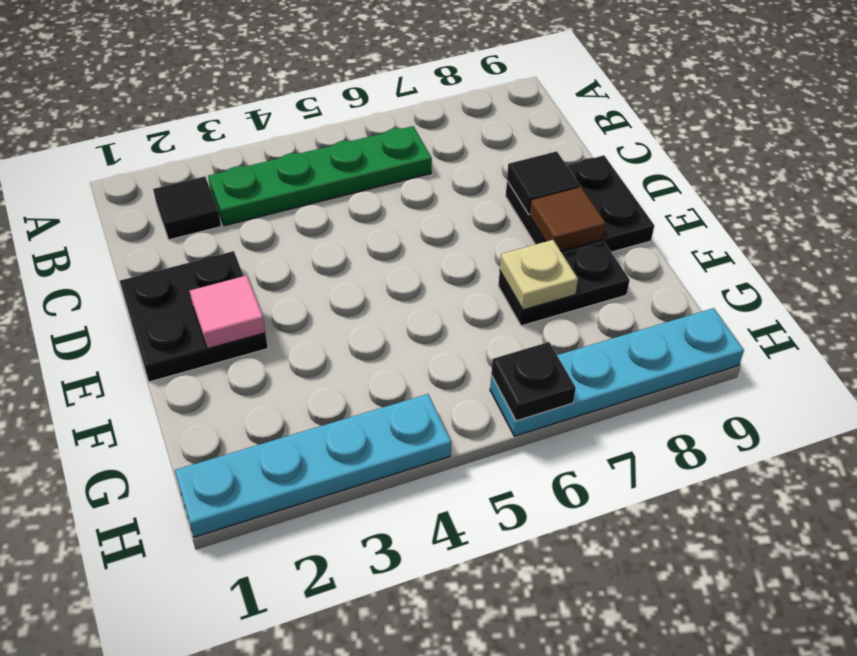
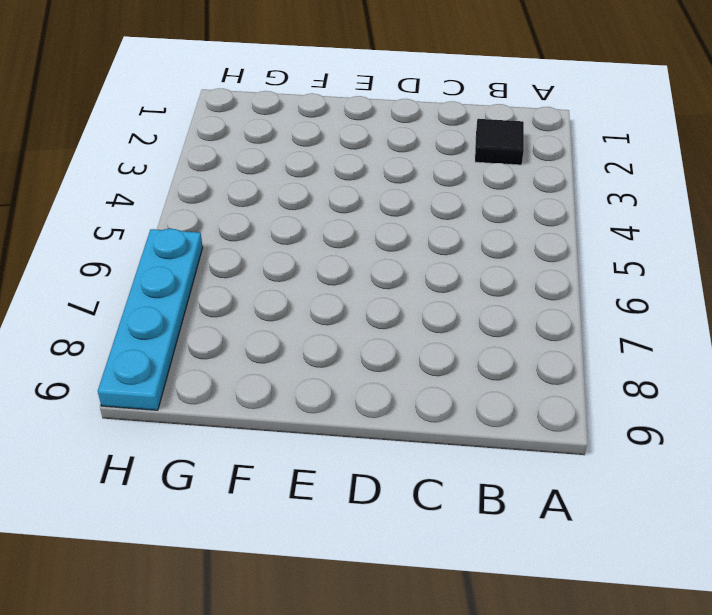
none -> green plate B3:B6 level 1
none -> black plate D1:E2 level 1
none -> black plate D8:E9 level 1

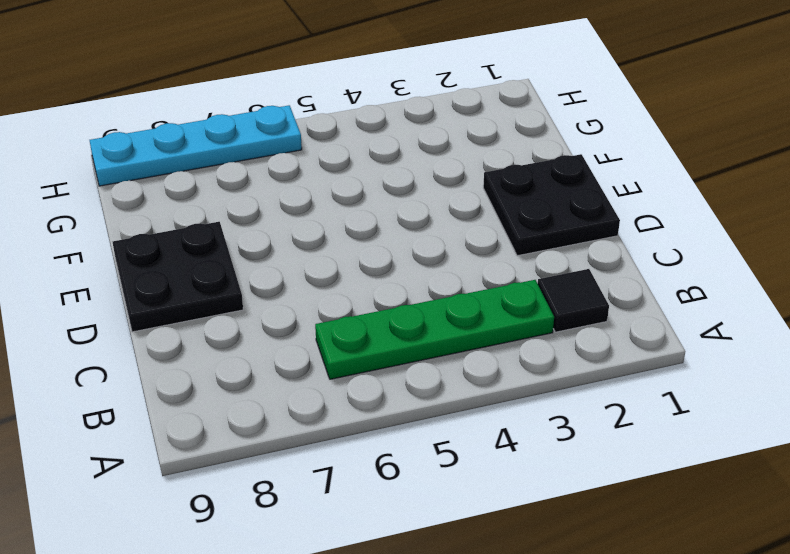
none -> black plate F7:F8 level 1
none -> cyan plate H1:H4 level 1
none -> black tile D8 level 2

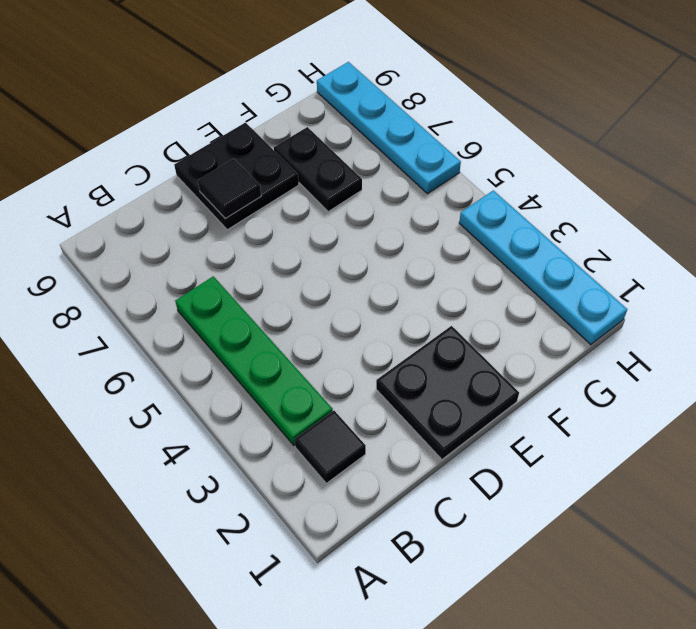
none -> pink tile E2 level 2
none -> brown tile E8 level 2
none -> tan plate F7 level 2

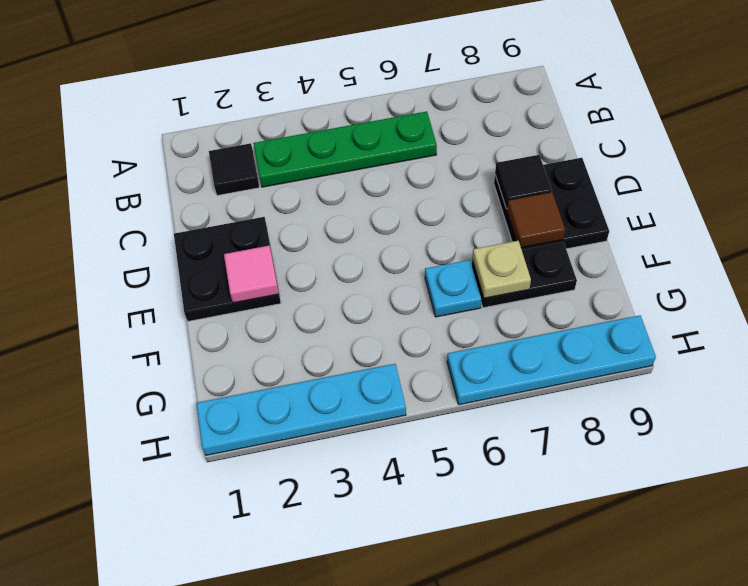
cyan plate F6 level 1 -> none
none -> black plate H6 level 2

